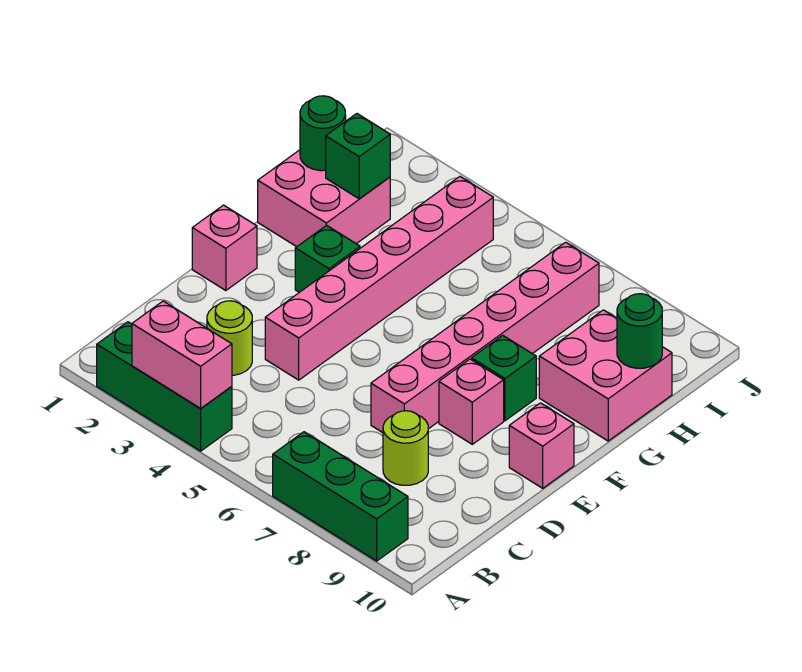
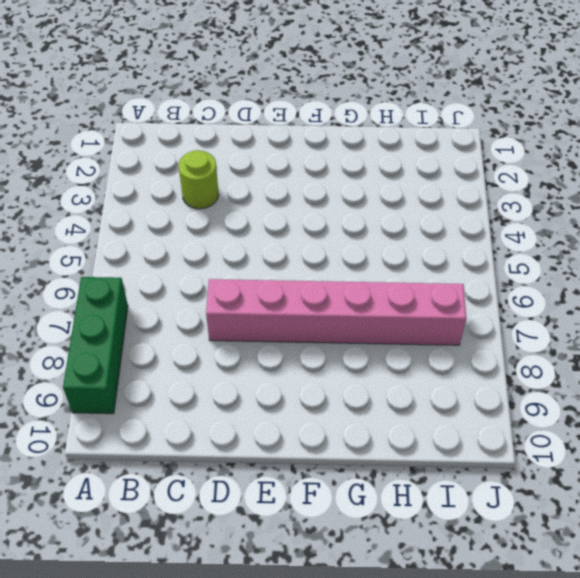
none -> green brick A2:A4 level 1
none -> lime round brick C8 level 1
none -> pink brick D4:I4 level 1

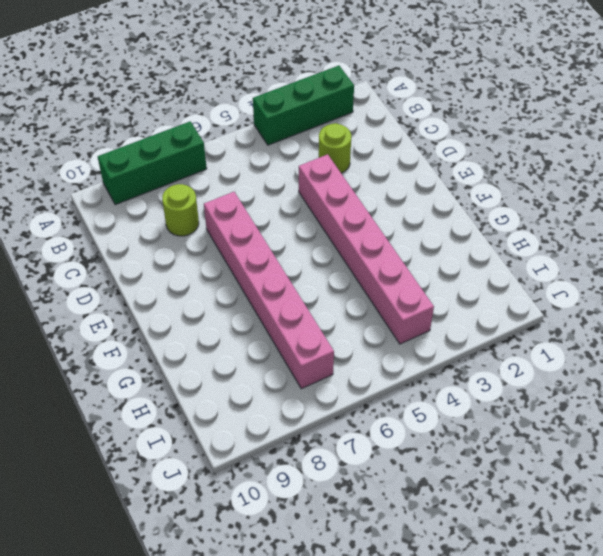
none -> pink brick E1 level 1
none -> pink brick E8 level 1
none -> pink brick E10 level 1

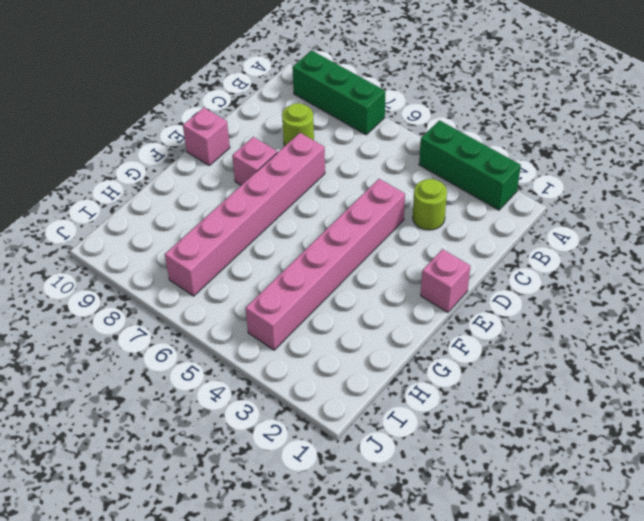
none -> green brick F3 level 1
none -> green brick F8 level 1
none -> pink brick G1:H2 level 1

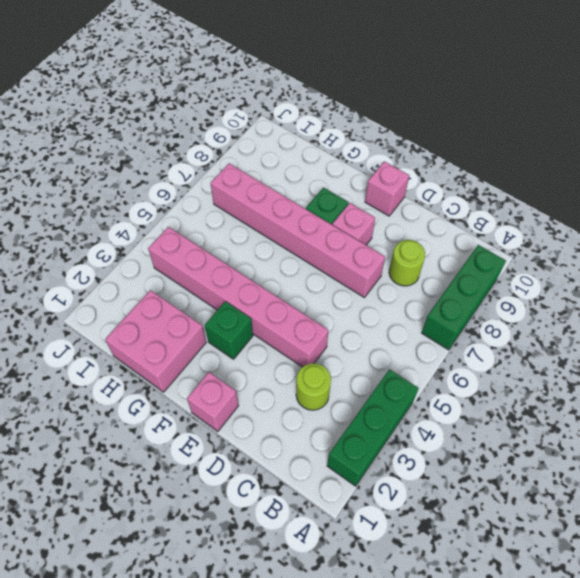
none -> pink brick G9:H10 level 1
none -> pink brick A3:A4 level 2
none -> green round brick H1 level 2

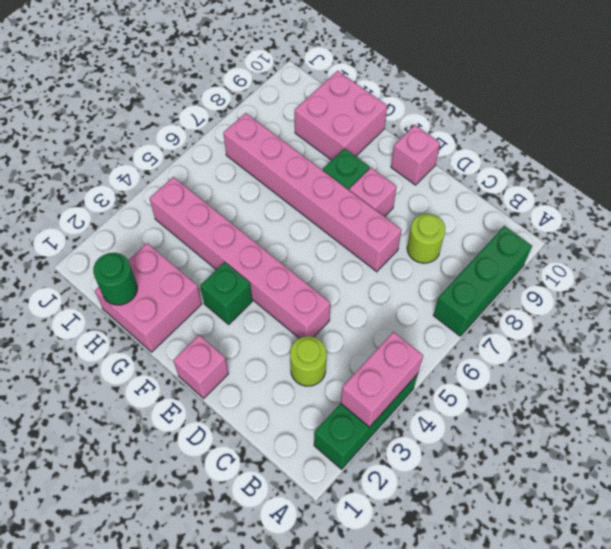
none -> green brick H2 level 2
none -> green round brick H10 level 2

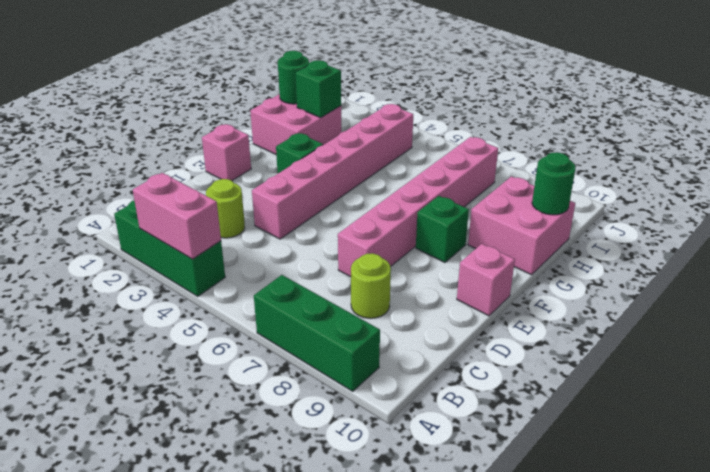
none -> pink brick E8 level 1

